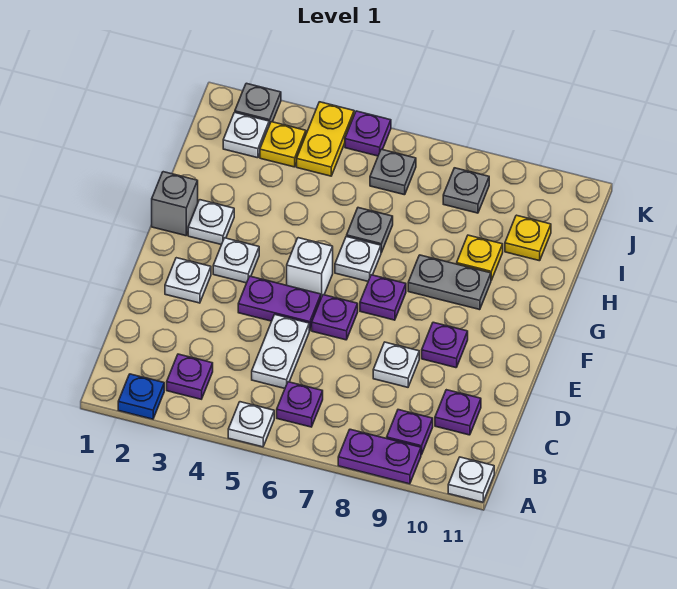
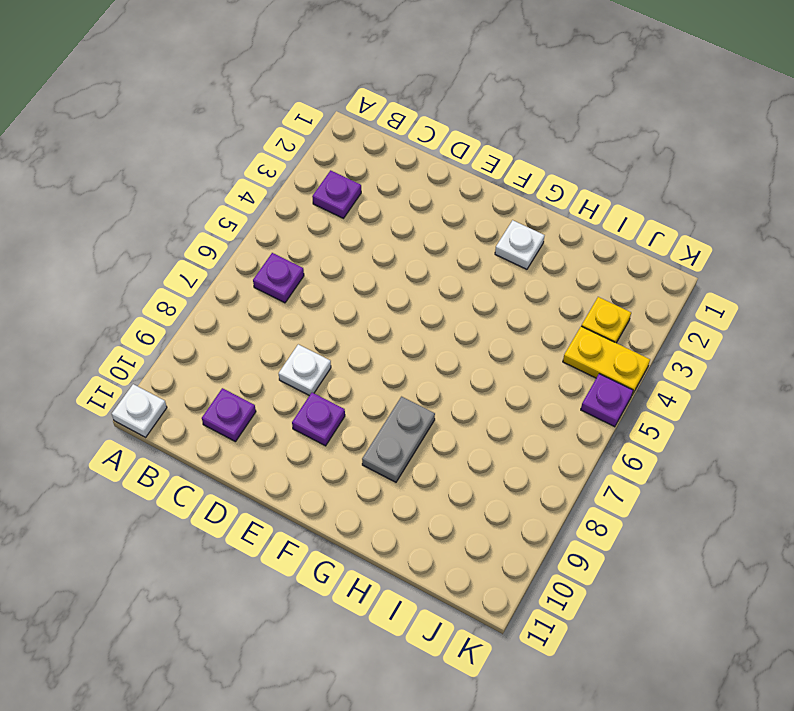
none -> blue plate A2 level 1
none -> white plate A5 level 1
none -> purple plate A8:A9 level 1
none -> purple plate B9 level 1

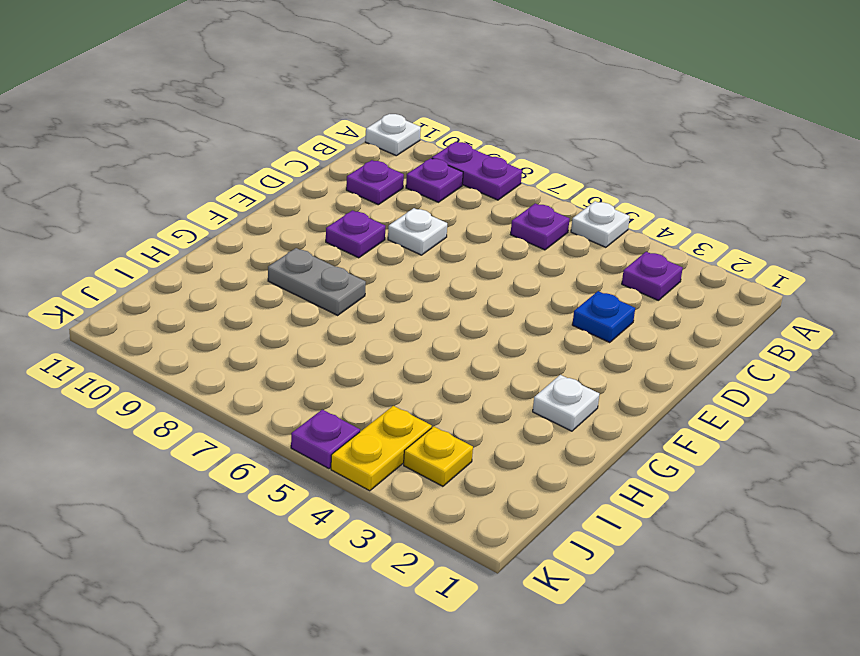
blue plate D3 level 1 -> blue plate A2 level 1
none -> white plate C5:D5 level 1
none -> white plate E2 level 1
none -> purple plate E4:E5 level 1
none -> purple plate E6 level 1

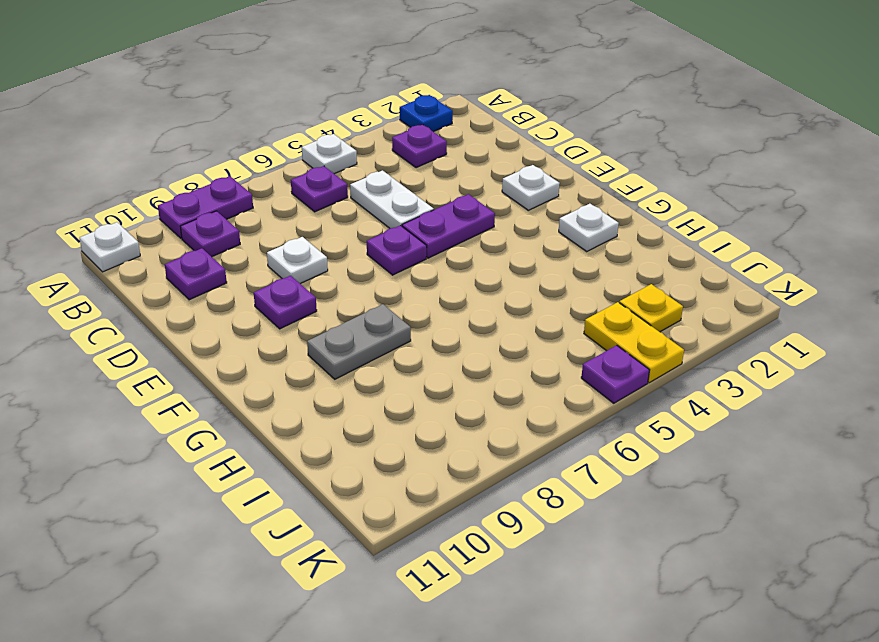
none -> white plate F3 level 1
none -> white brick F5 level 1
none -> purple plate F7 level 1
none -> grey brick G1 level 1

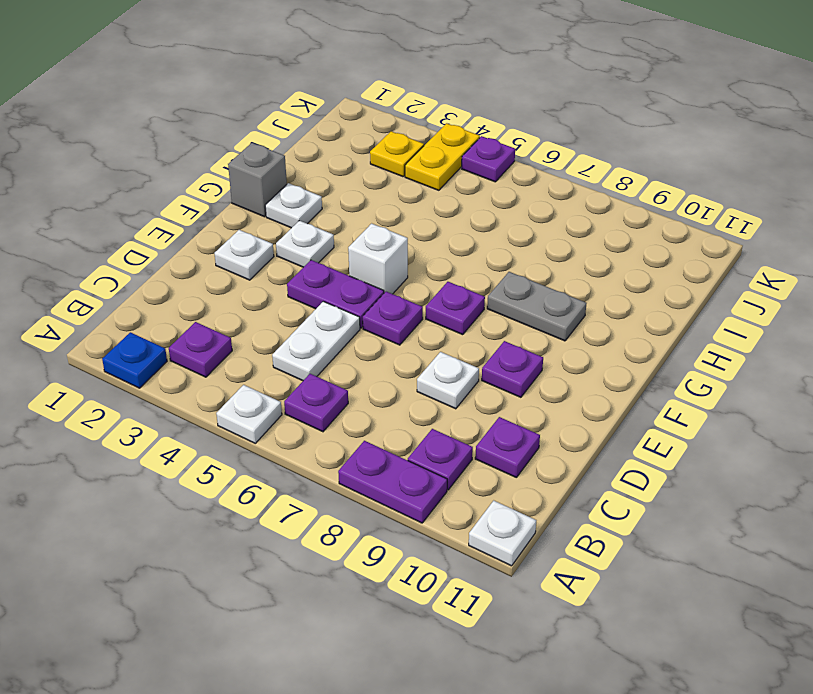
none -> white plate G6 level 1
none -> grey plate H6 level 1
none -> yellow plate H9 level 1
none -> yellow plate I10 level 1

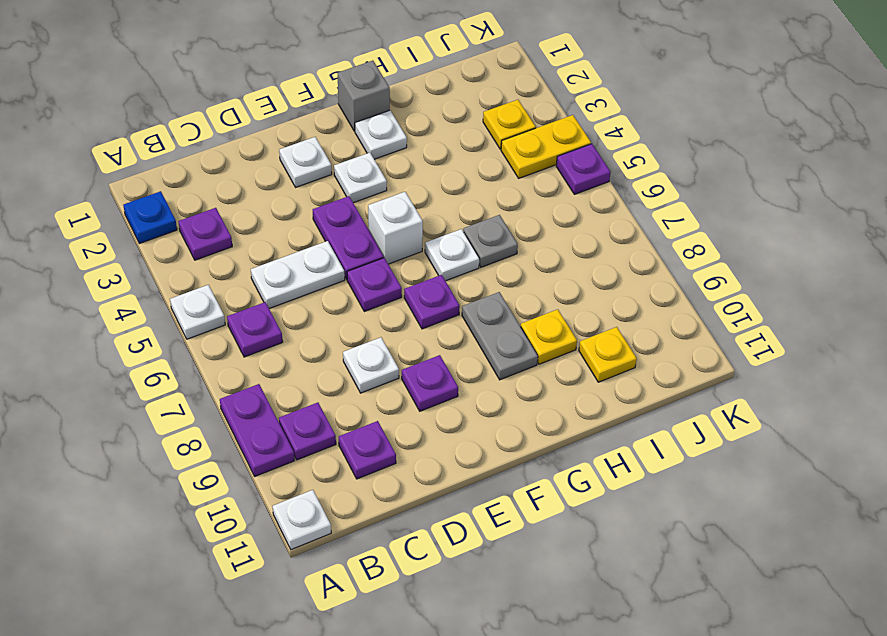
none -> white plate J2 level 1
none -> grey plate J6 level 1
none -> grey plate J8 level 1
none -> grey plate K2 level 1

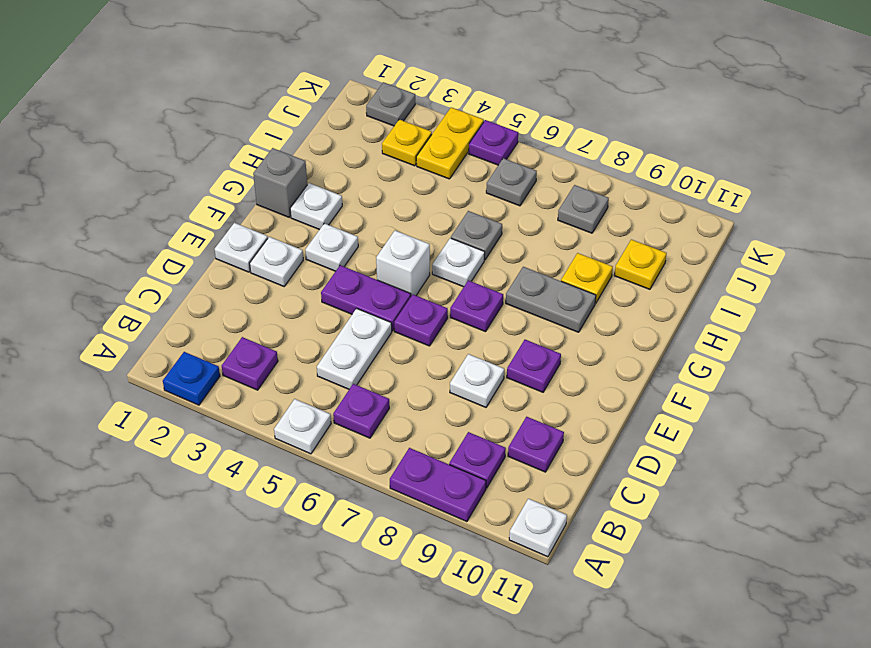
white plate E1 level 1 -> white plate J2 level 1

